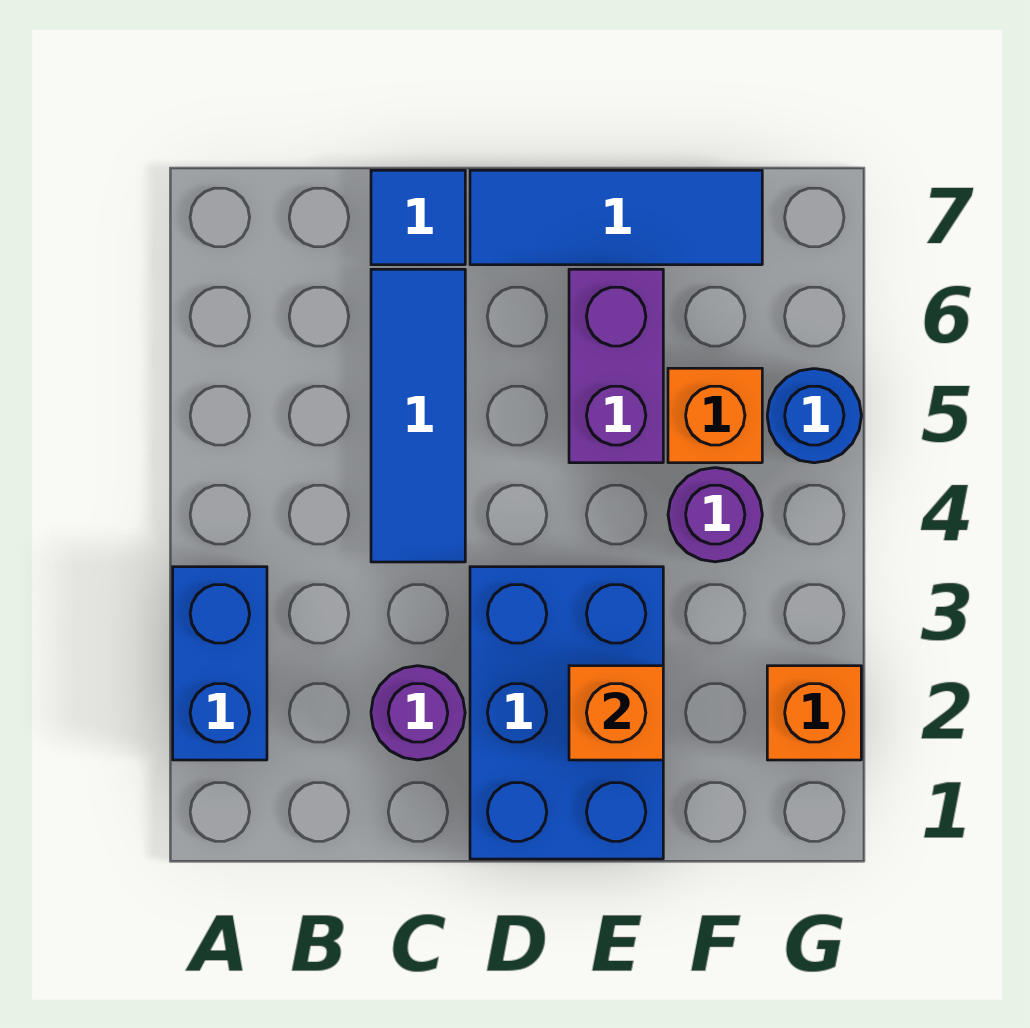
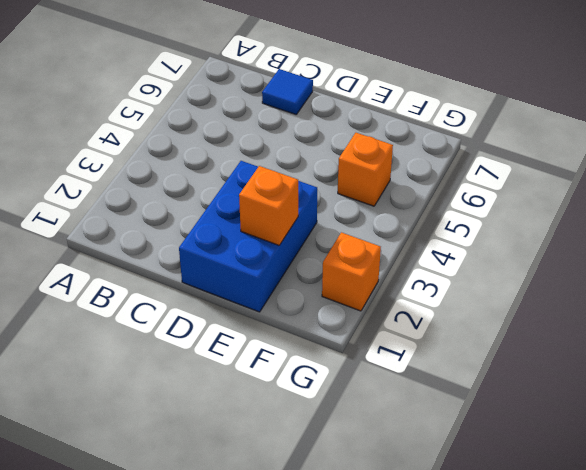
none -> blue brick A2:A3 level 1
none -> purple round brick C2 level 1
none -> blue tile C4:C6 level 1

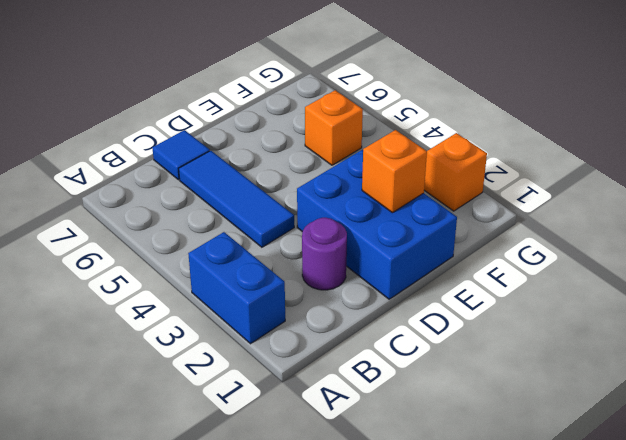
none -> blue tile D7:F7 level 1
none -> purple brick E5:E6 level 1
none -> purple round brick F4 level 1

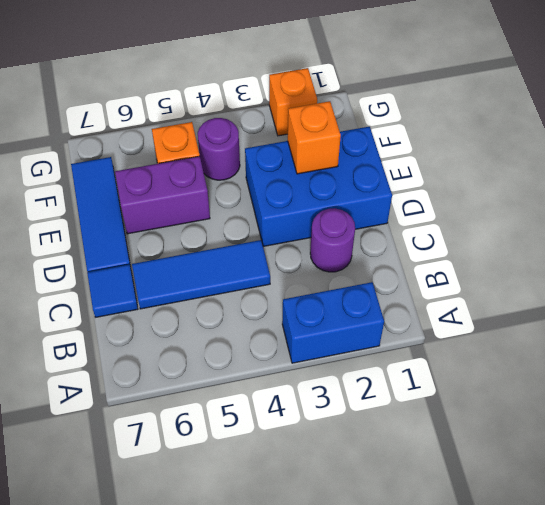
none -> blue round brick G5 level 1

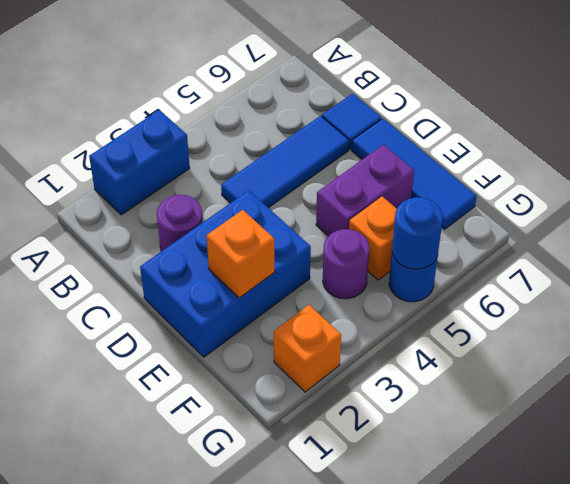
blue round brick G5 level 2 -> none

